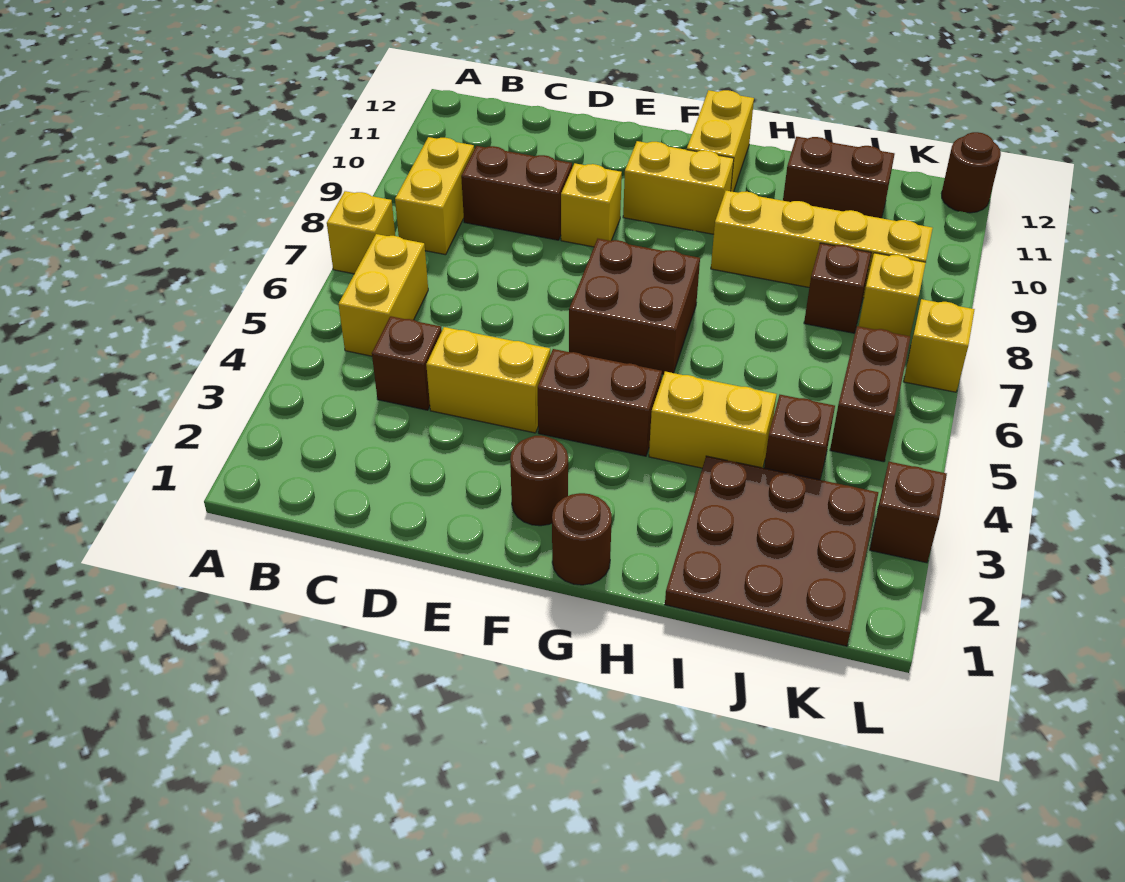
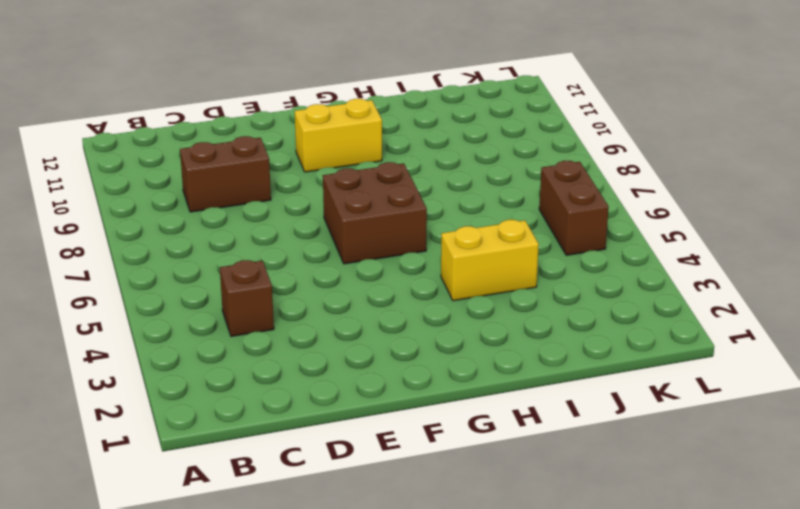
none -> yellow brick A7 level 1
none -> yellow brick B5:B6 level 1
none -> yellow brick B8:B9 level 1

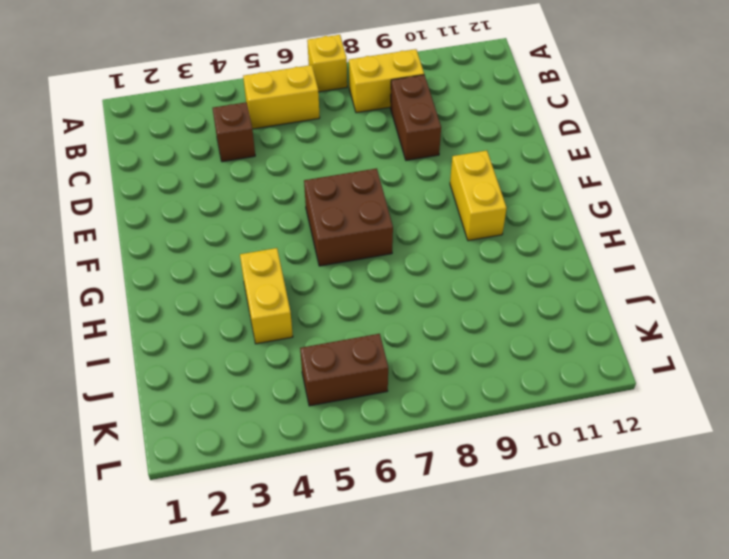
none -> yellow brick D4:E4 level 1
none -> yellow brick E9 level 1
none -> brown round brick F2 level 1

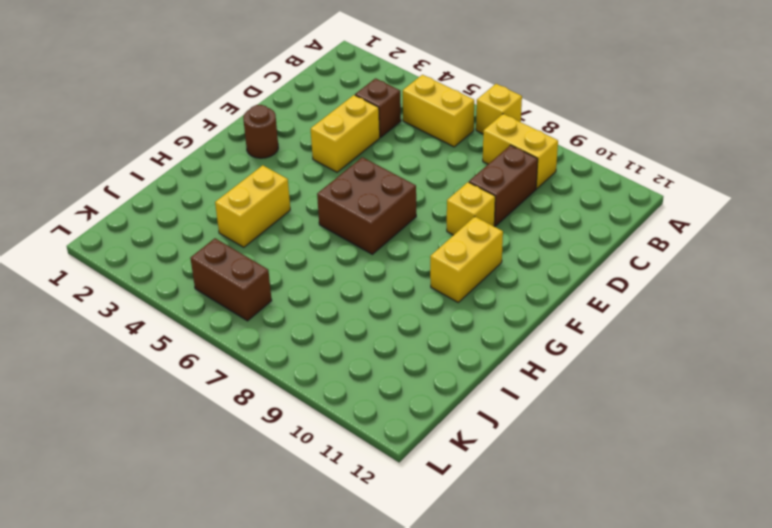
none -> brown brick F4:G4 level 1
none -> brown round brick G1 level 1
none -> yellow brick G11:G12 level 1

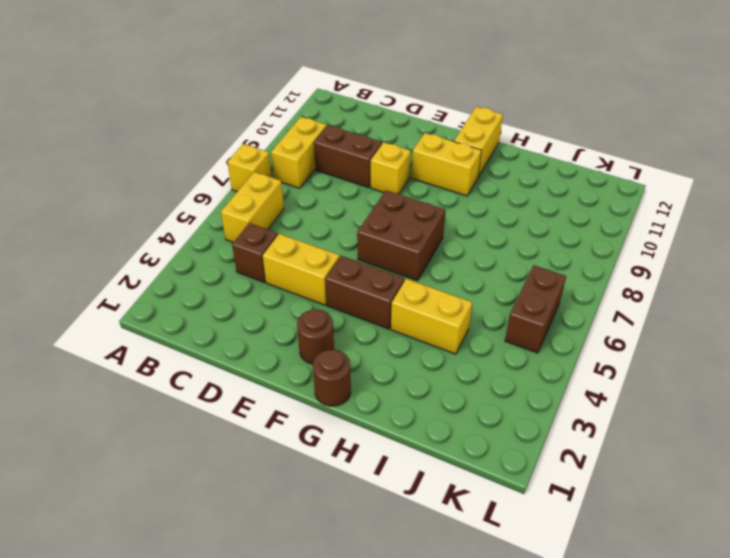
none -> yellow brick H9:K9 level 1
none -> brown plate I1:K3 level 1
none -> brown brick I11:J11 level 1

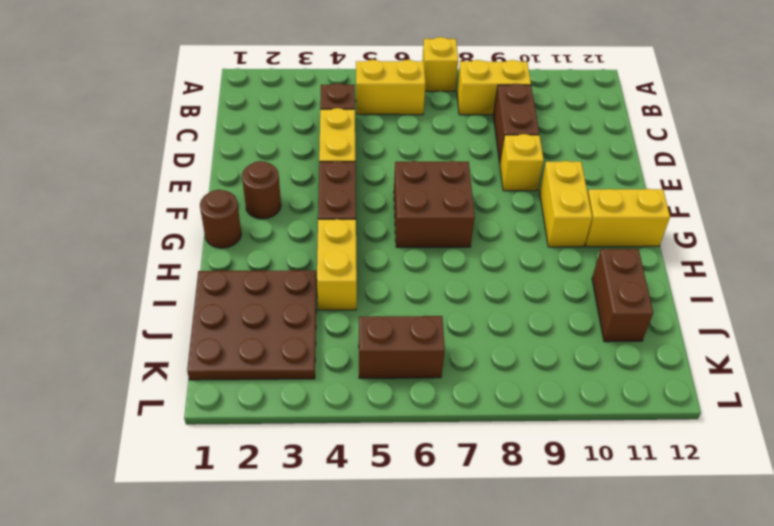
none -> yellow brick H9:K9 level 1
none -> brown brick J4 level 1
none -> brown brick J8 level 1

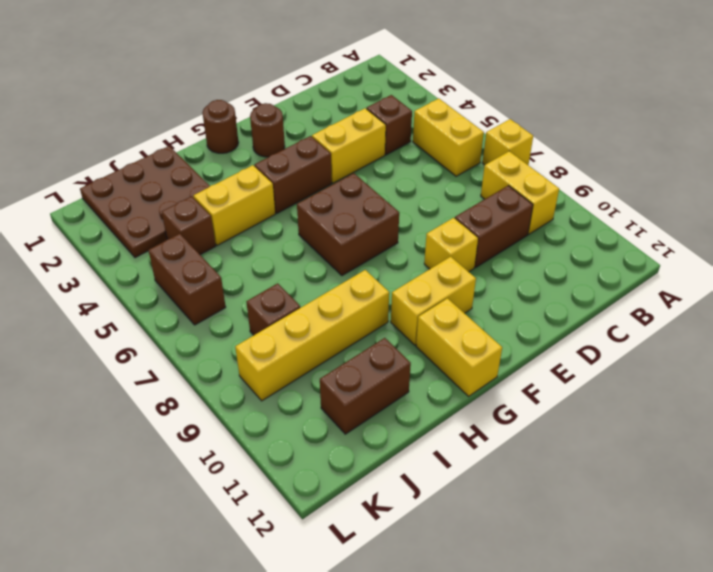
none -> yellow brick K8 level 1
none -> brown brick L3 level 1
none -> yellow brick L7 level 1

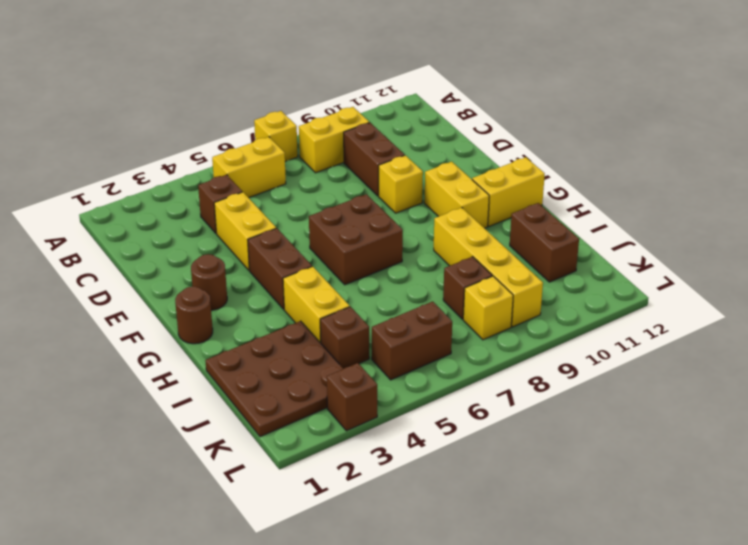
none -> yellow brick L7 level 1
none -> brown round brick L12 level 1

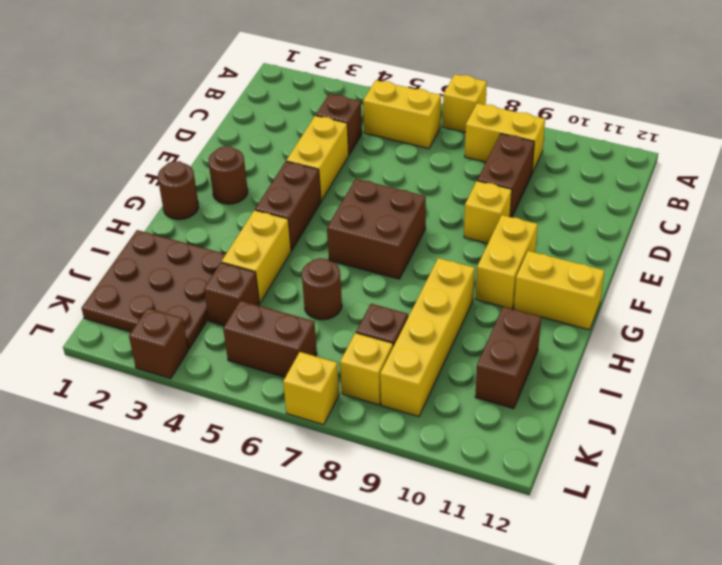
brown round brick I6 level 1 -> brown round brick L12 level 1

